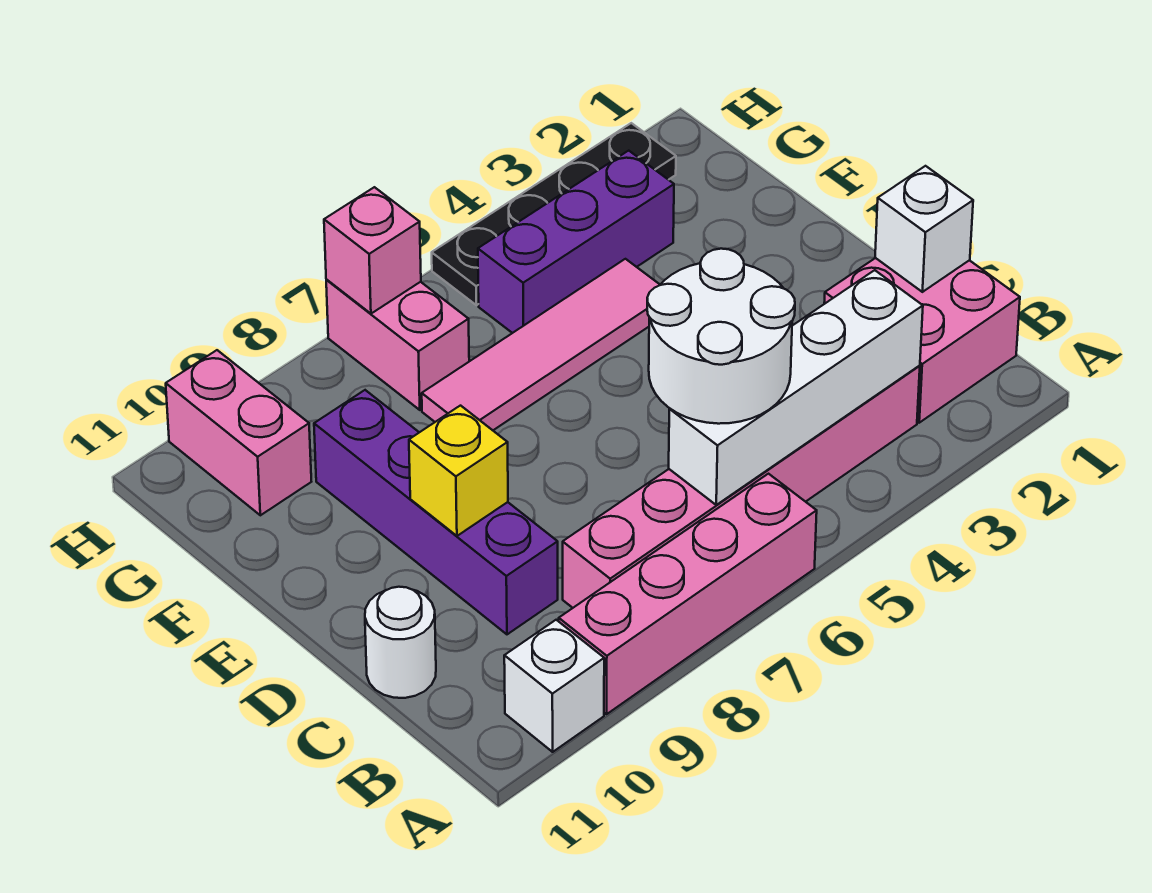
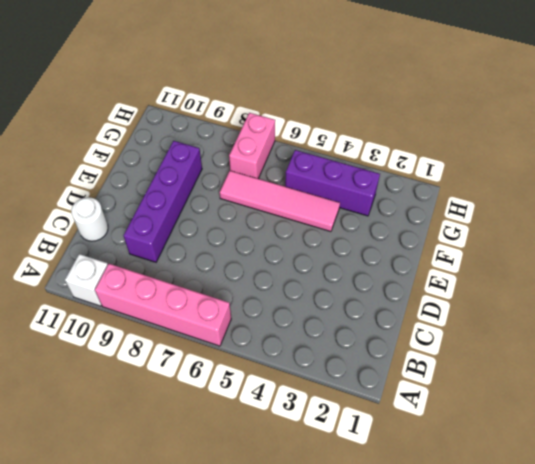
none -> pink brick B1:C2 level 1
none -> pink brick B3:B8 level 1
none -> pink brick G10:H10 level 1

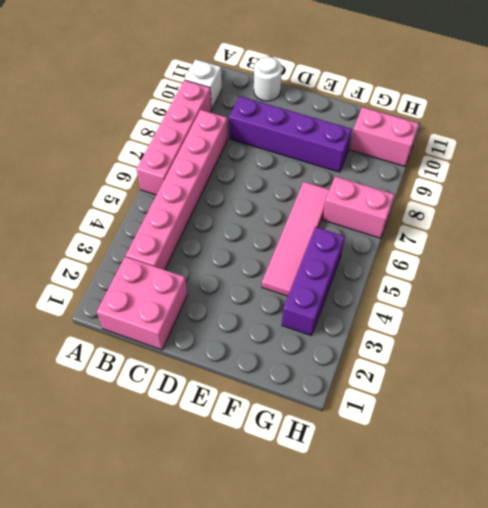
none -> black plate H2:H5 level 1
none -> white brick B3:B6 level 2
none -> white brick C1 level 2

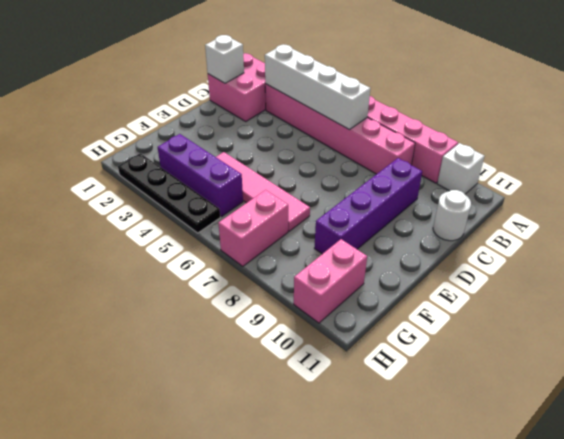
none -> yellow brick D9 level 2
none -> pink brick H7 level 2
none -> white round brick B5:C6 level 3

